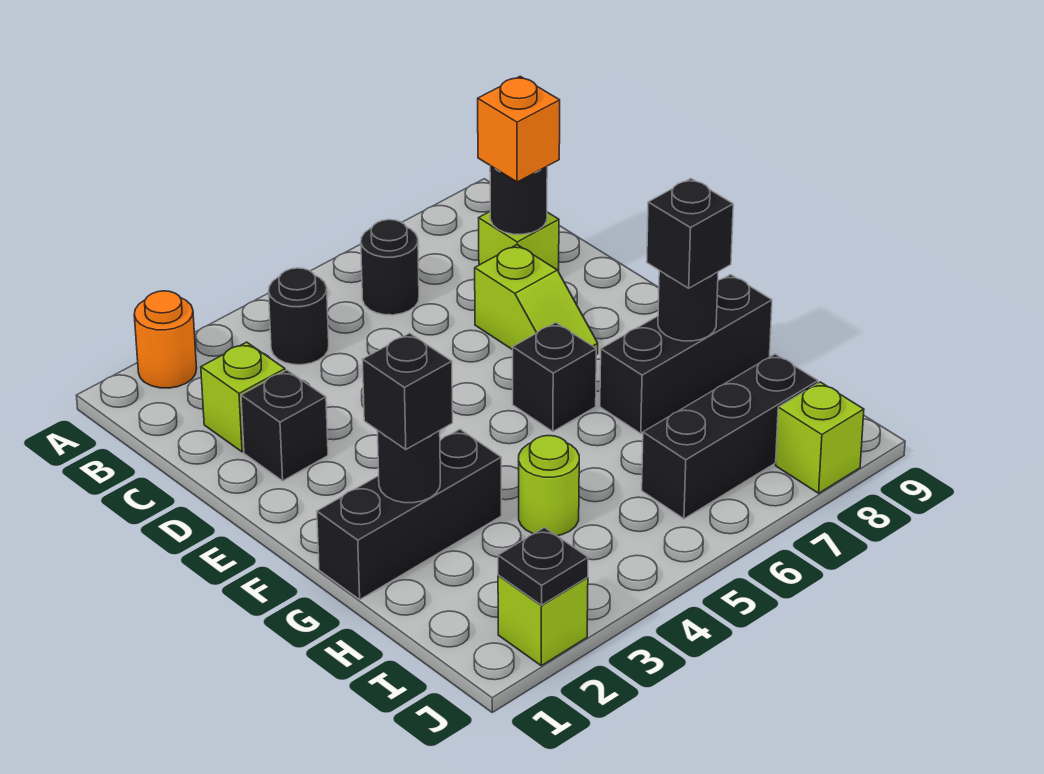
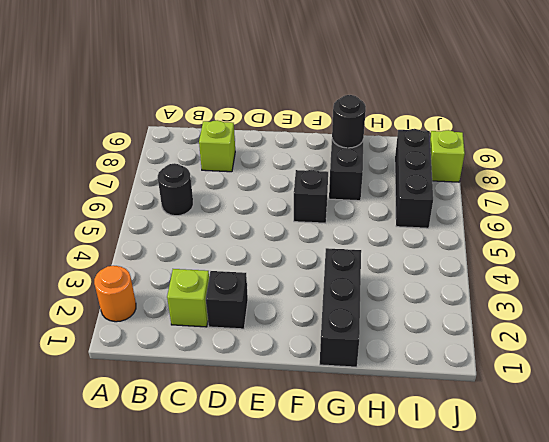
none -> black round brick B4 level 1
none -> lime slope D7:E7 level 1 top D
none -> lime round brick H4 level 1

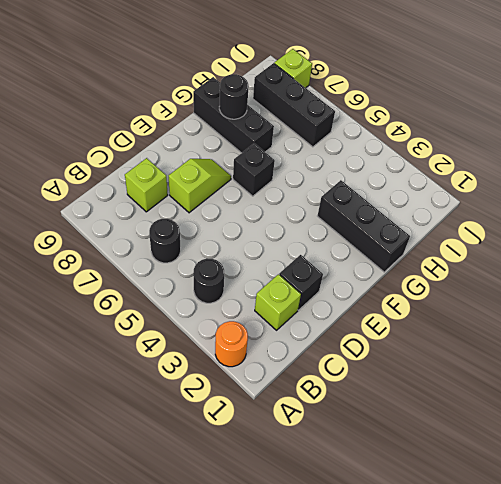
none -> lime round brick H4 level 1
none -> lime brick J2 level 1
none -> black round brick C8 level 2

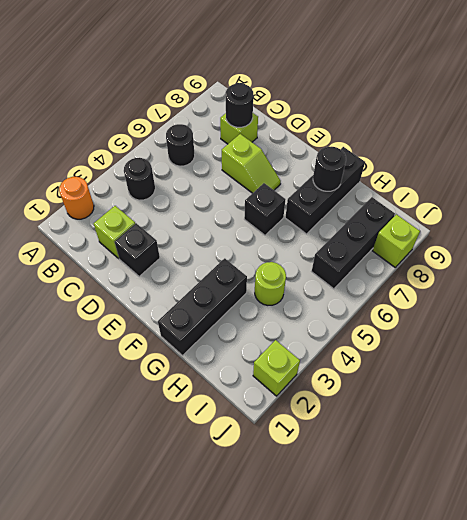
none -> black round brick G2 level 2
none -> black plate J2 level 2
none -> orange brick C8 level 3

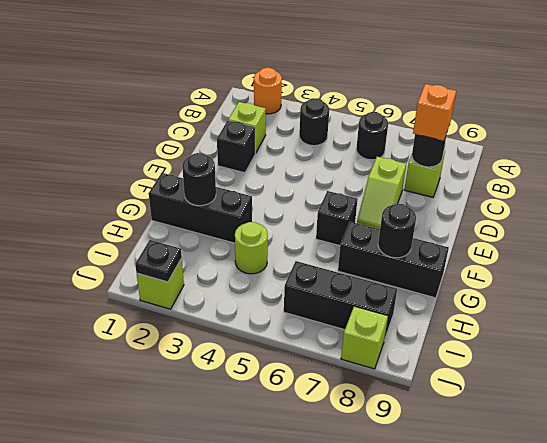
none -> black brick G2 level 3
none -> black brick G8 level 3

